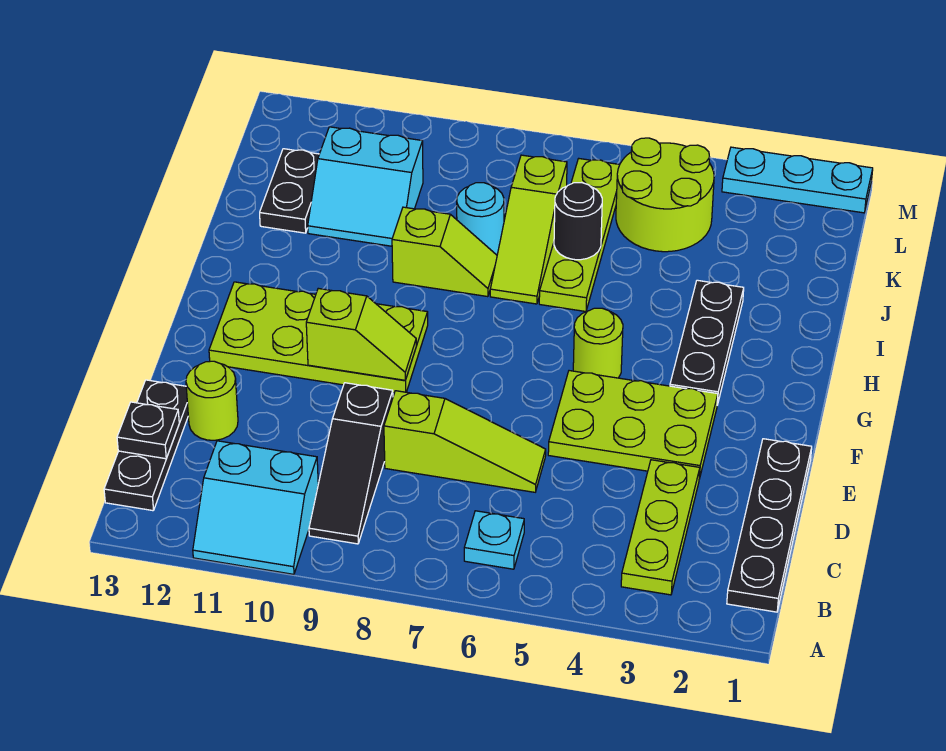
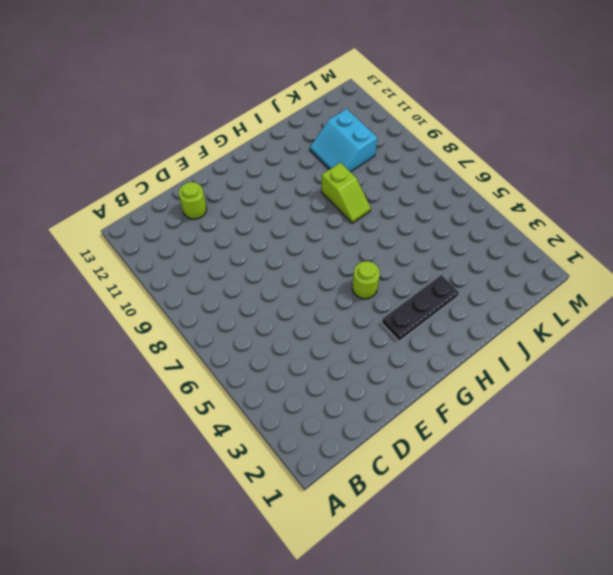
none -> cyan slope A10:B11 level 1 top B
none -> black plate B1:E1 level 1
none -> lime plate B3:D3 level 1

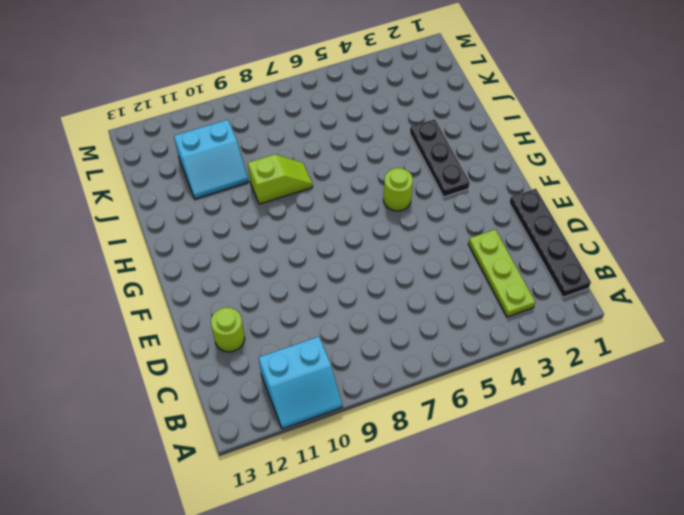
none -> cyan plate B6 level 1
none -> black slope B9:D9 level 1 top D
none -> black plate B13:D13 level 1

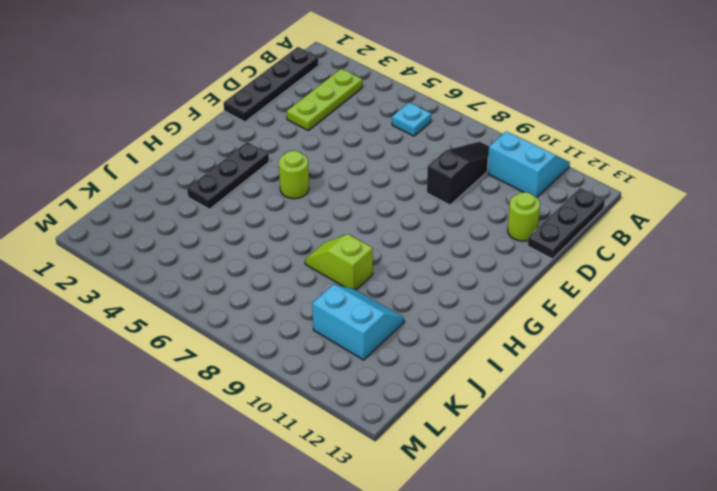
none -> lime slope D6:D8 level 1 top 8
none -> lime plate E3:F5 level 1
none -> lime plate F9:G12 level 1

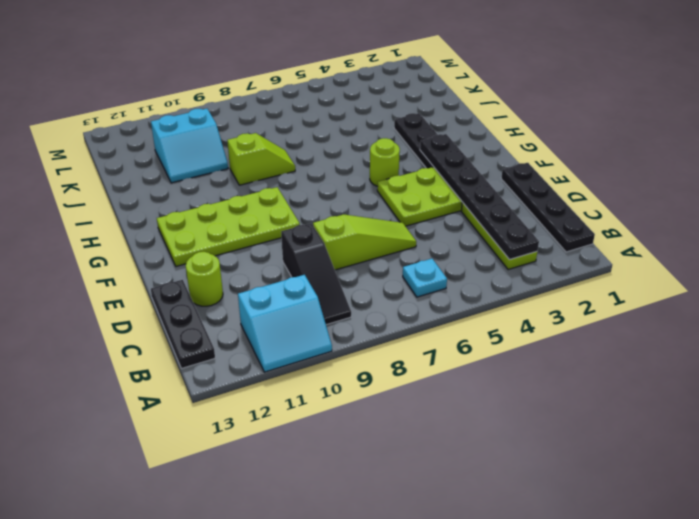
black plate B3:G3 level 2 -> none
none -> lime plate I6:L6 level 1
none -> lime slope I7:K7 level 1 top K
none -> cyan round brick J8 level 1

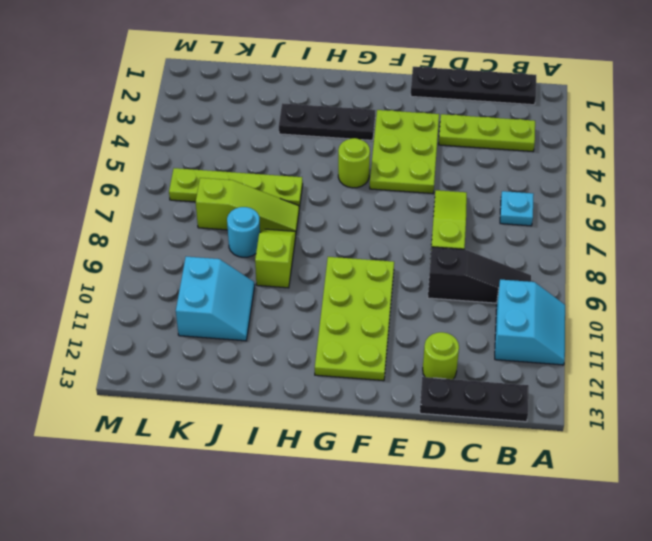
none -> black plate J12:K12 level 1
none -> lime round brick K4:L5 level 1
none -> cyan plate M1:M3 level 1

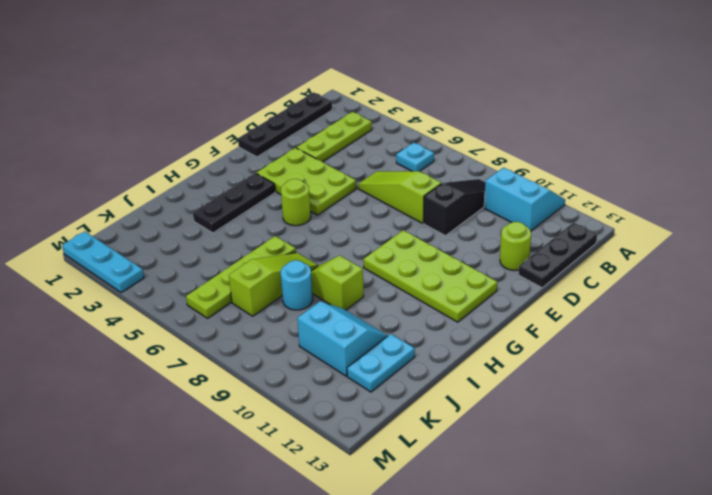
cyan plate J12:K12 level 1 -> black plate J12:K12 level 1
none -> lime round brick K4:L5 level 1
none -> black plate C13 level 2
none -> lime slope F9:F10 level 2 top 10

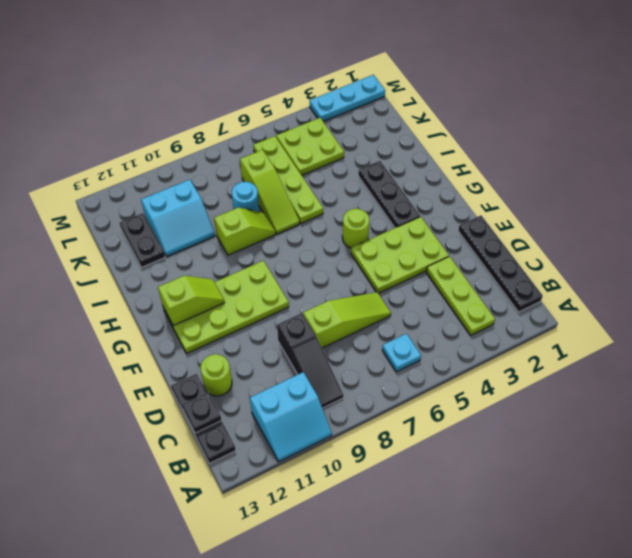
lime slope G11:G12 level 2 top 12 -> lime slope F9:F10 level 2 top 10
lime plate K4:L5 level 1 -> lime round brick K4:L5 level 1
none -> black round brick J6 level 2

